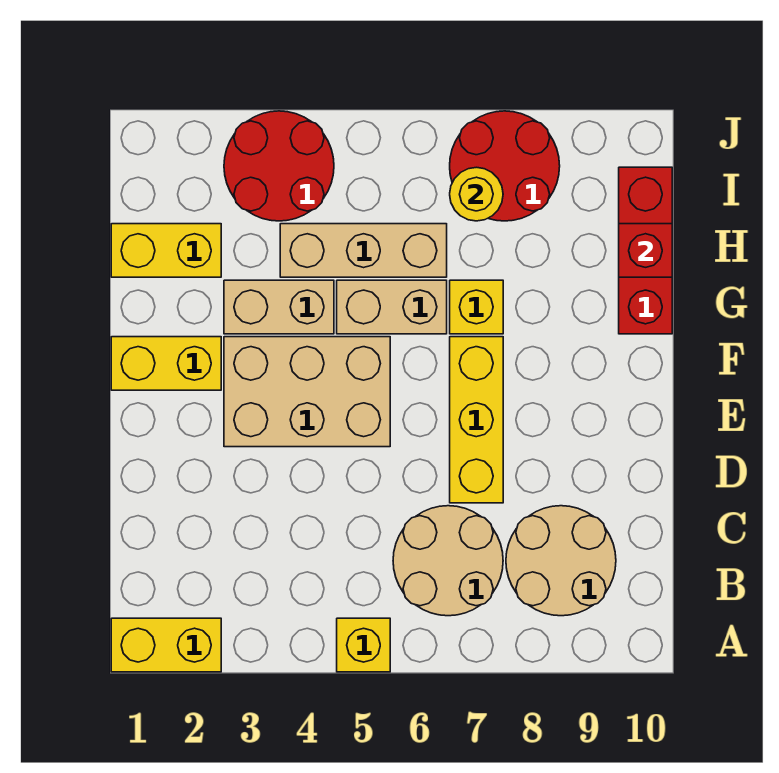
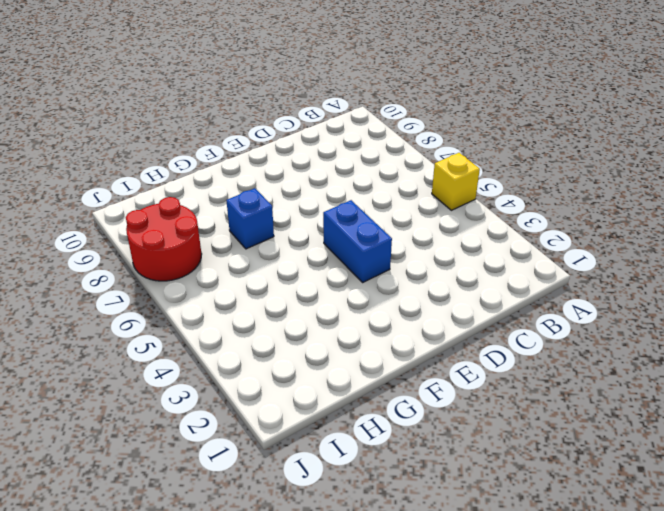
blue brick E4:E5 level 1 -> tan brick E3:F5 level 1
blue brick G7 level 1 -> yellow brick G7 level 1
none -> yellow brick A1:A2 level 1
none -> tan round brick B6:C7 level 1
none -> tan round brick B8:C9 level 1

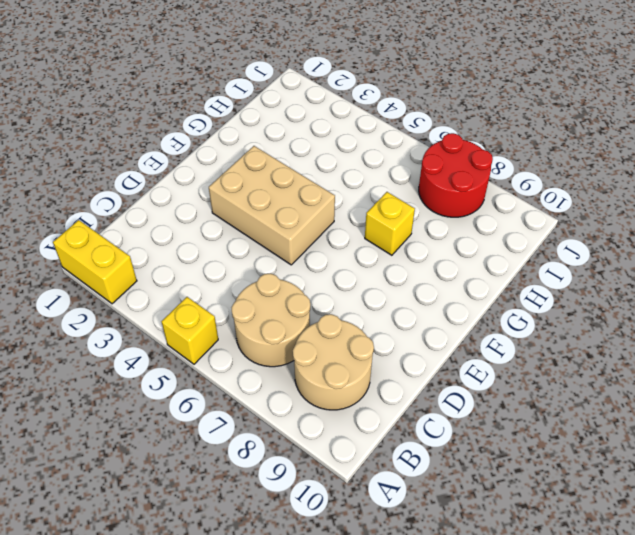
none -> yellow brick D7:F7 level 1
none -> yellow brick F1:F2 level 1
none -> tan brick G3:G4 level 1

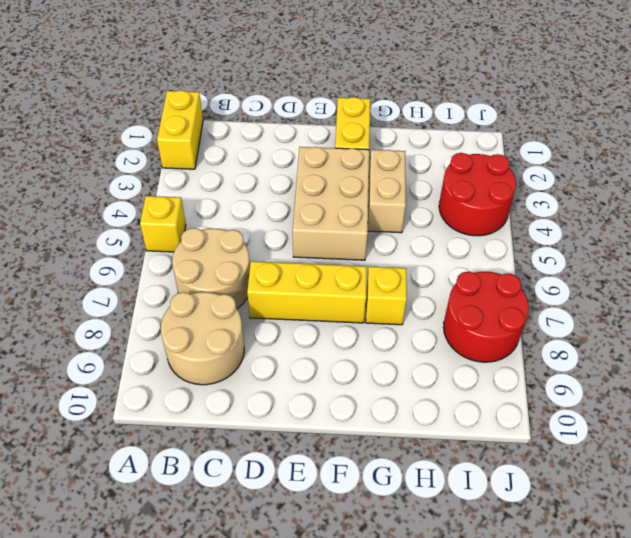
none -> tan brick G5:G6 level 1
none -> red brick G10:I10 level 1
none -> yellow brick H1:H2 level 1

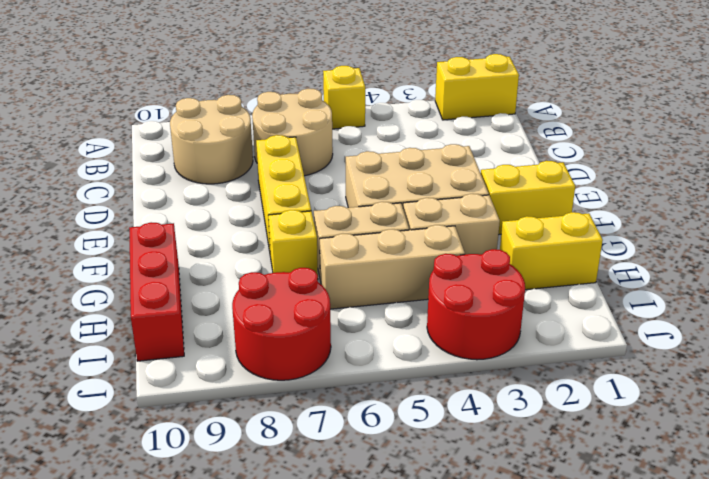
none -> red brick H10 level 2
none -> yellow round brick I7 level 2

